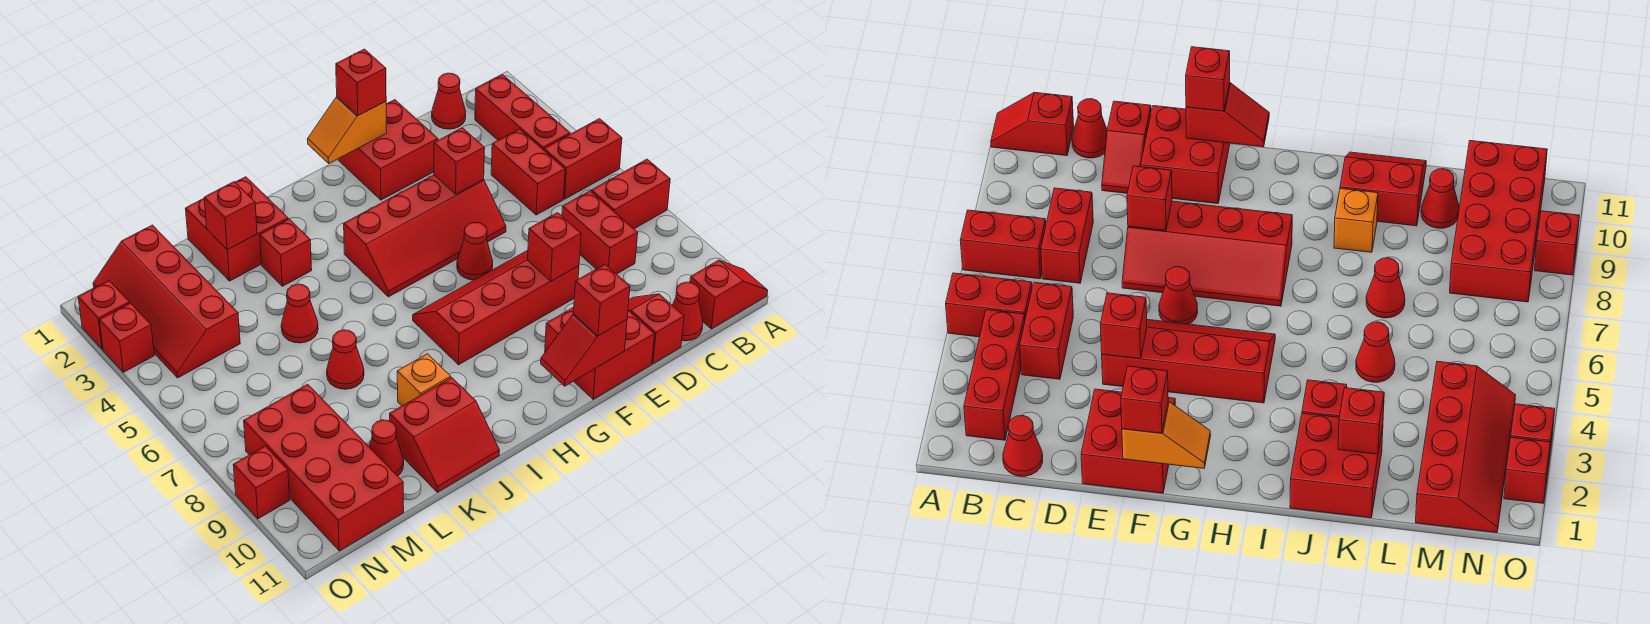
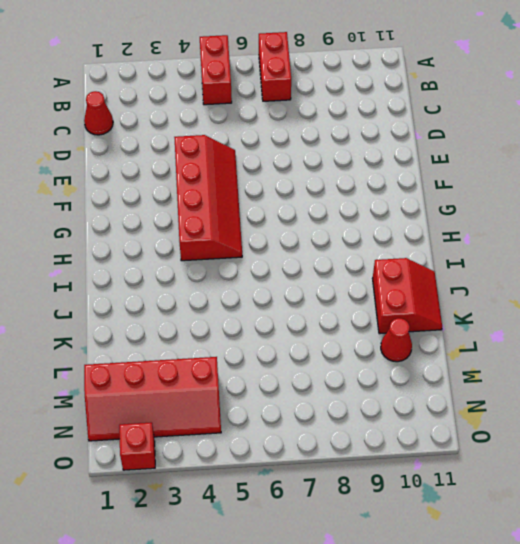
none -> red slope A11:B11 level 1 top B
none -> red brick B2:B4 level 1
none -> red brick C4:C5 level 1
none -> red brick C7:C8 level 1

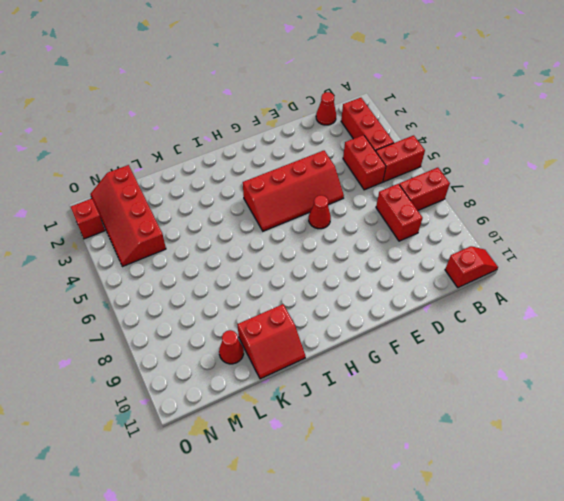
none -> red cone C11 level 1
none -> red slope D10:D11 level 1 top 11
none -> red brick E1:F2 level 1
none -> red slope E7:H8 level 1 top 8

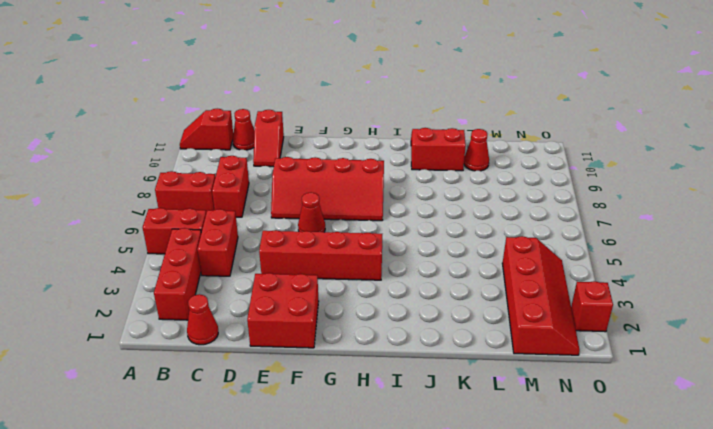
none -> red brick E10:F11 level 1
none -> red brick J1:K2 level 1
none -> red brick J3 level 1
none -> orange brick J9 level 1

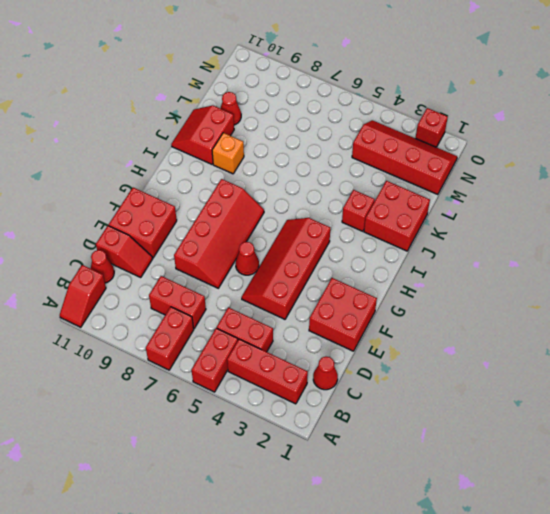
none -> red cone K5 level 1
none -> red cone K7 level 1
none -> red brick M8:N11 level 1
none -> red brick O3 level 1

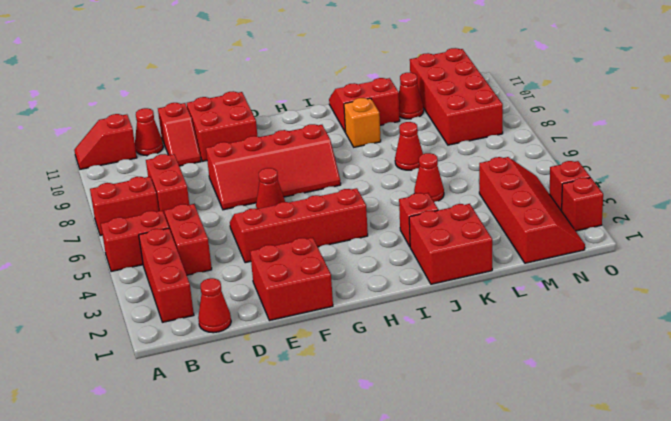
none -> red brick O9 level 1
none -> red brick E4 level 2
none -> red brick E8 level 2
none -> orange slope F1:G1 level 2 top F

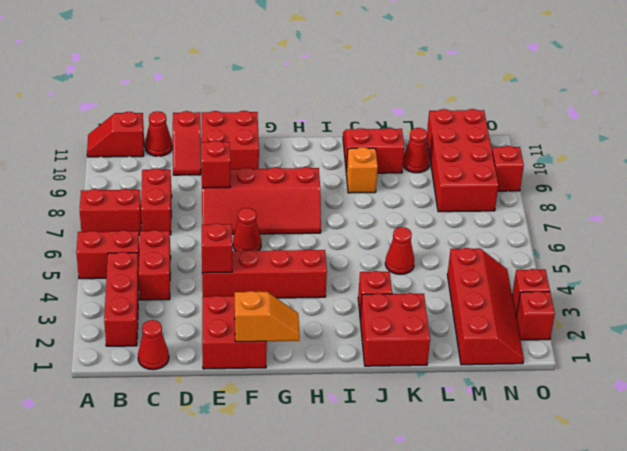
none -> red cone K7 level 1
none -> red slope F11:G11 level 2 top F
none -> red brick K2 level 2
none -> red brick F1 level 3

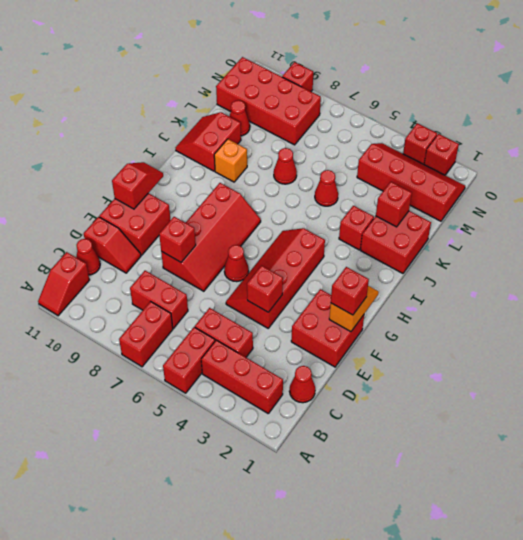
none -> red brick F11 level 3

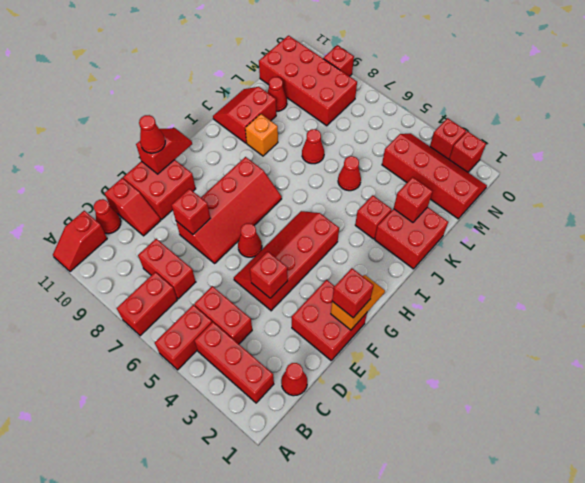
red cone F11 level 3 -> red brick F11 level 3

